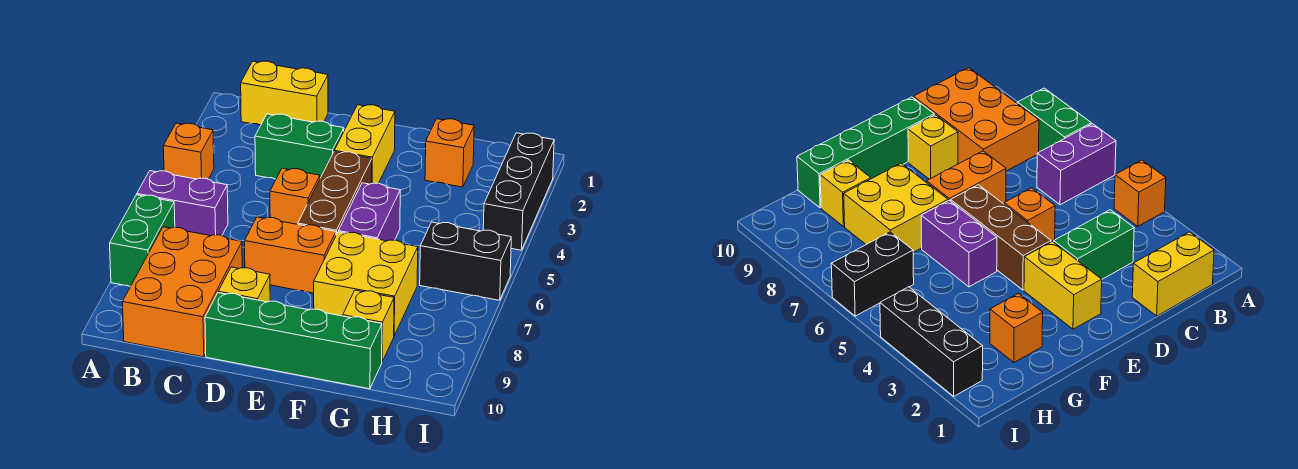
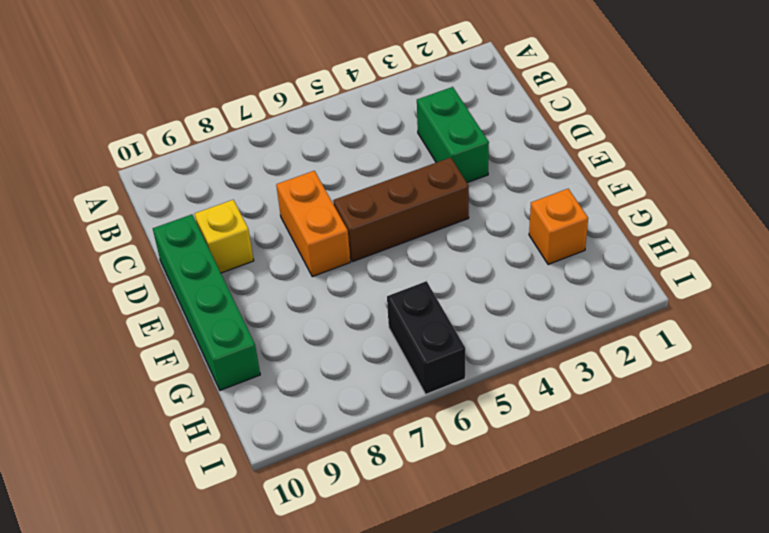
none -> orange brick A4 level 1
none -> purple brick A6:B6 level 1
none -> green brick A7:A8 level 1

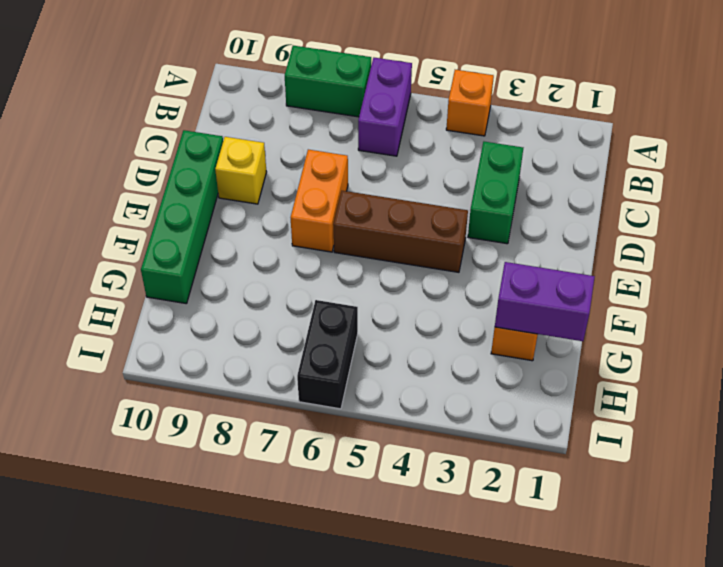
purple brick G1:G2 level 2 -> purple brick F5:F6 level 1
none -> yellow brick B1:C1 level 1
none -> orange brick B8:C10 level 1
none -> orange brick D5 level 1

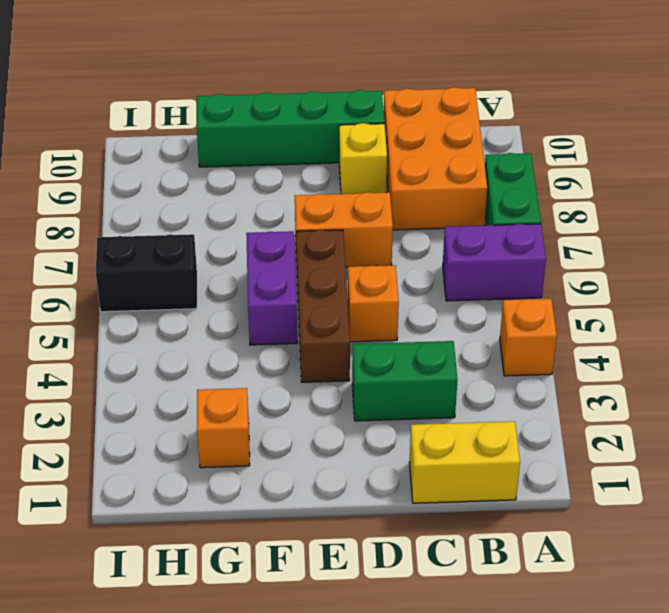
none -> yellow brick E2:E3 level 1
none -> yellow brick F7:G8 level 1
none -> yellow brick G9 level 1

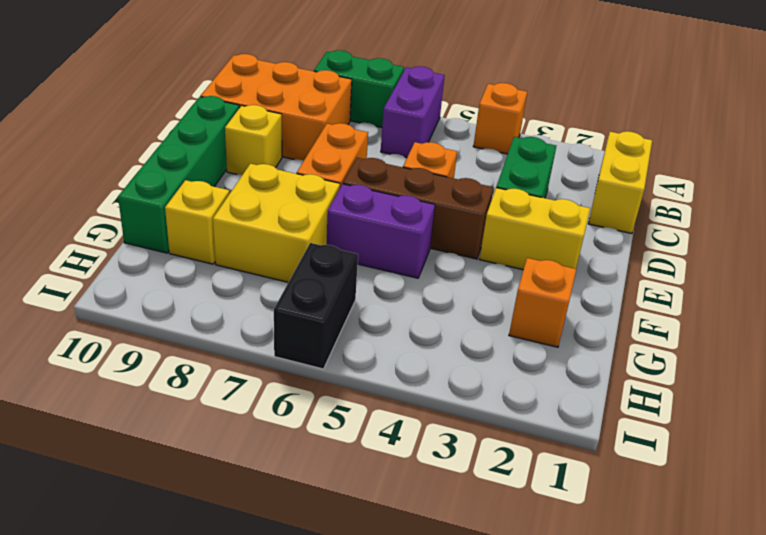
none -> black brick I2:I4 level 1

